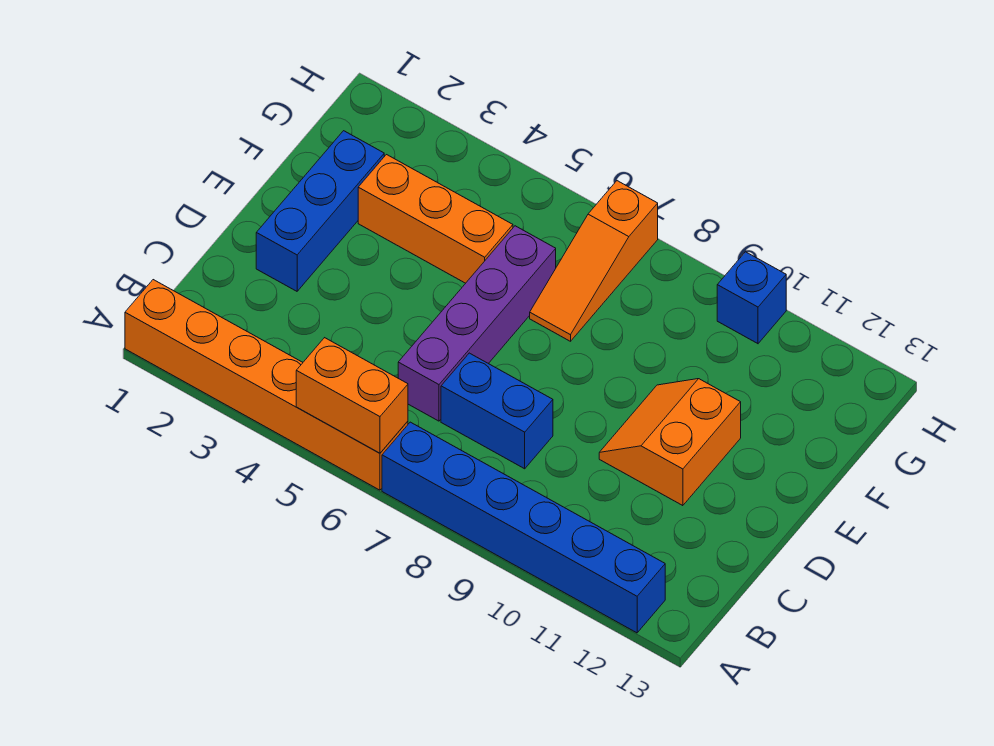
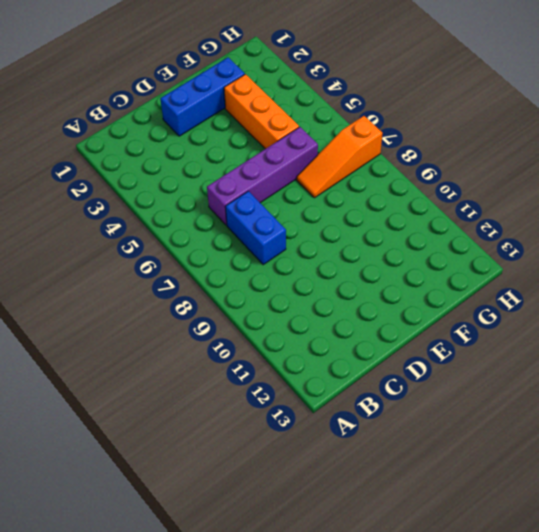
none -> orange brick A1:A6 level 1
none -> blue brick A7:A12 level 1

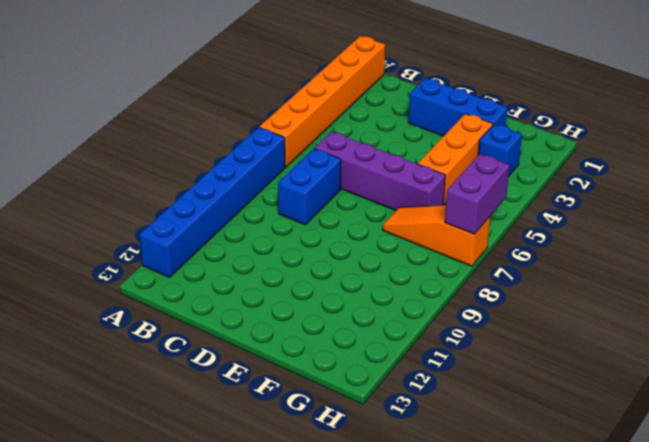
blue brick G3 level 1 -> blue brick H10 level 1
purple brick H6:H7 level 2 -> none
none -> orange slope D10:E11 level 1 top 11
none -> orange brick A5:A6 level 2

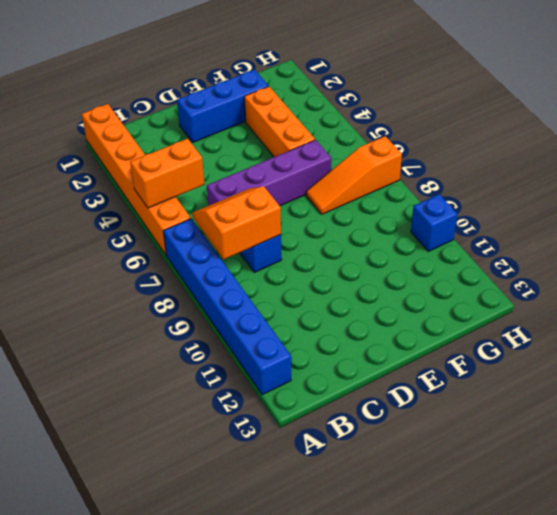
orange brick A5:B5 level 2 -> orange brick A5:A6 level 2
orange slope B7:C8 level 2 top 8 -> orange slope D10:E11 level 1 top 11

